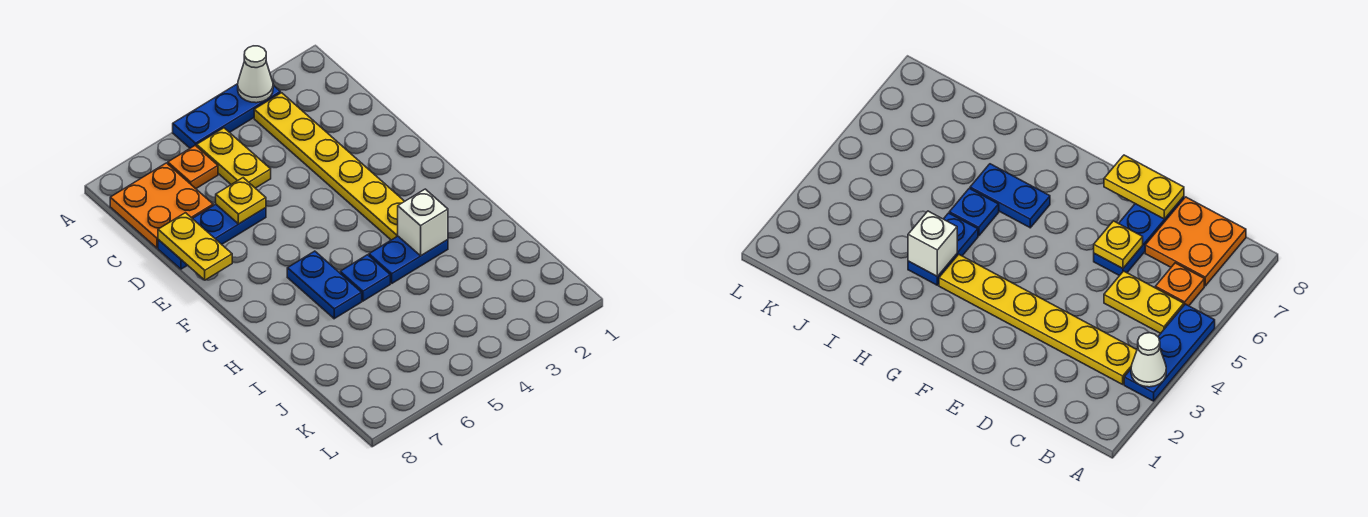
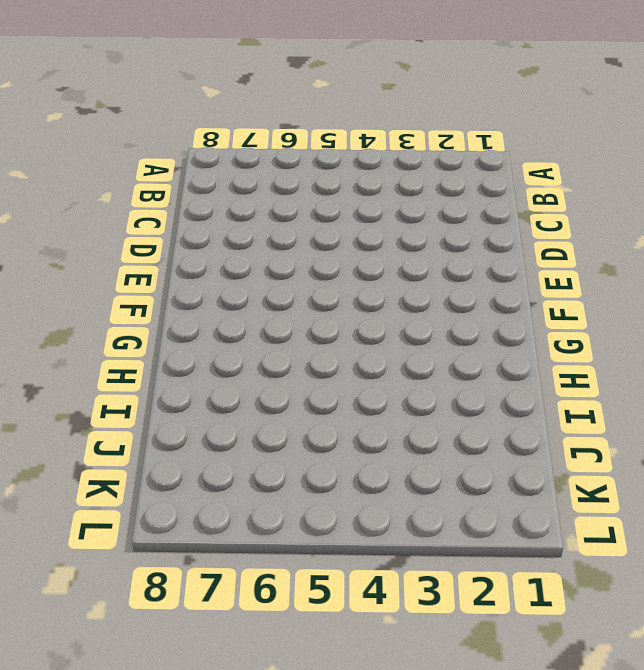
none -> blue plate A3:A5 level 1
none -> yellow plate B3:G3 level 1
none -> yellow plate B5:C5 level 1

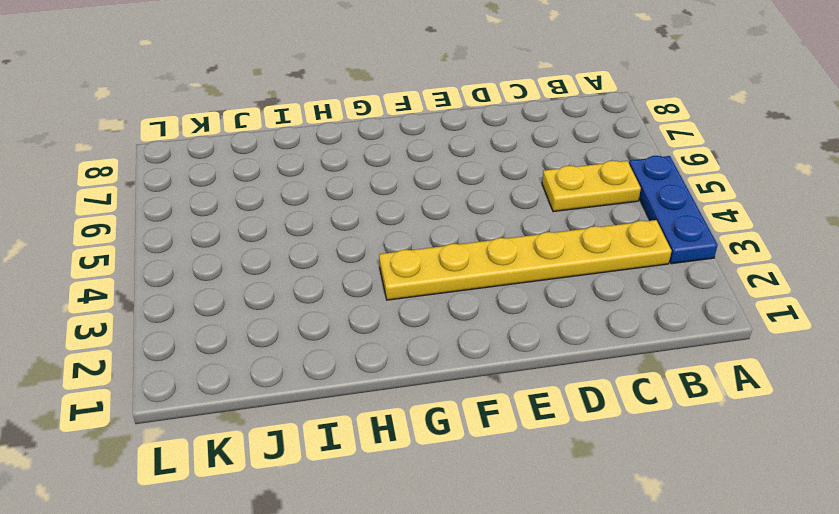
none -> orange plate B6 level 1
none -> orange plate B7:C8 level 1
none -> blue plate D6:D8 level 1

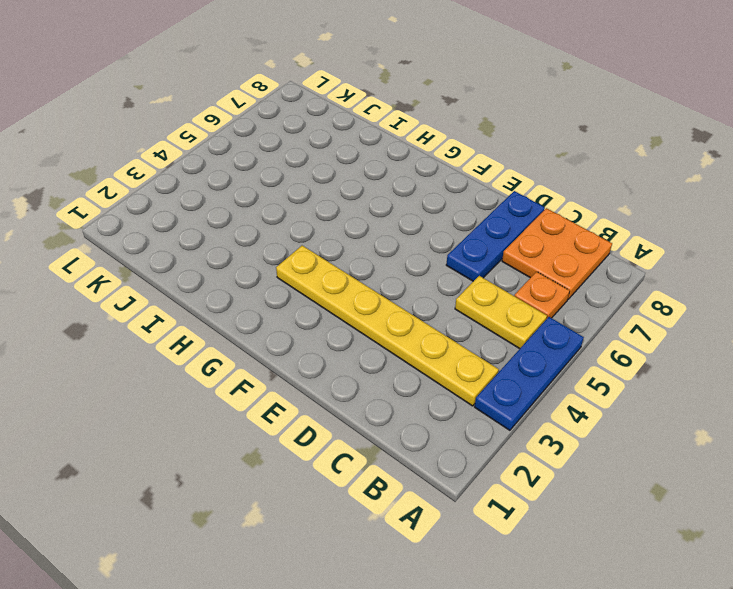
none -> blue plate G6:H6 level 1
none -> blue plate H3:H4 level 1
none -> blue plate H5 level 1

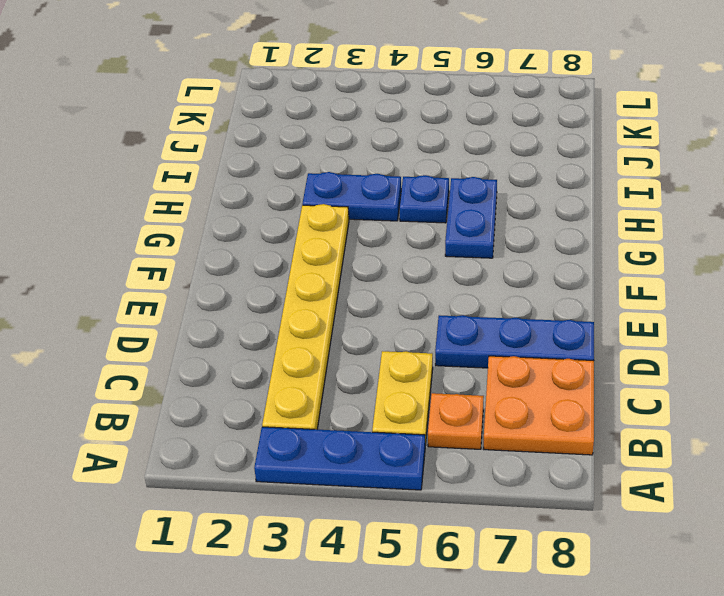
none -> white cone A3 level 2
none -> yellow plate D6 level 2
none -> yellow plate D8:E8 level 2

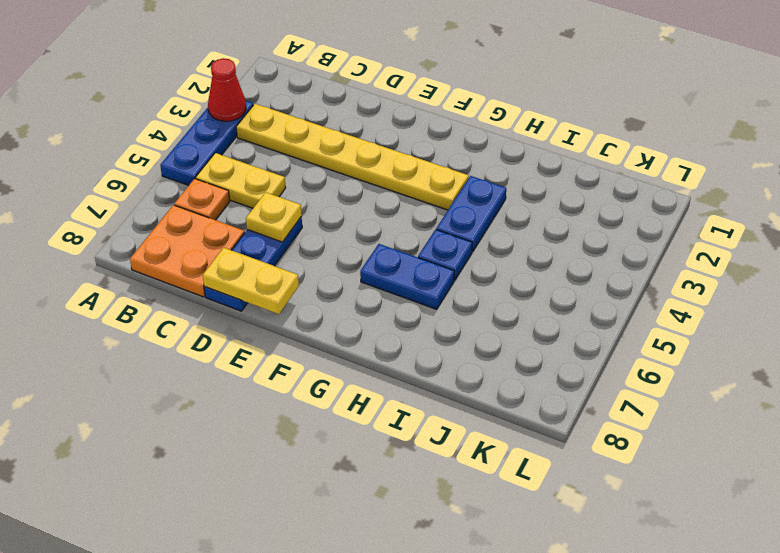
red cone A3 level 2 -> white cone A3 level 2
none -> white brick H3 level 2

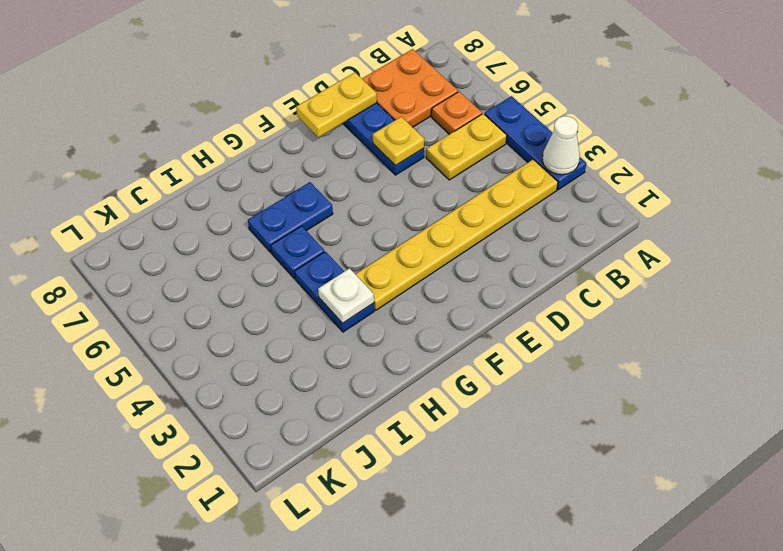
white plate H3 level 2 -> white brick H3 level 2

